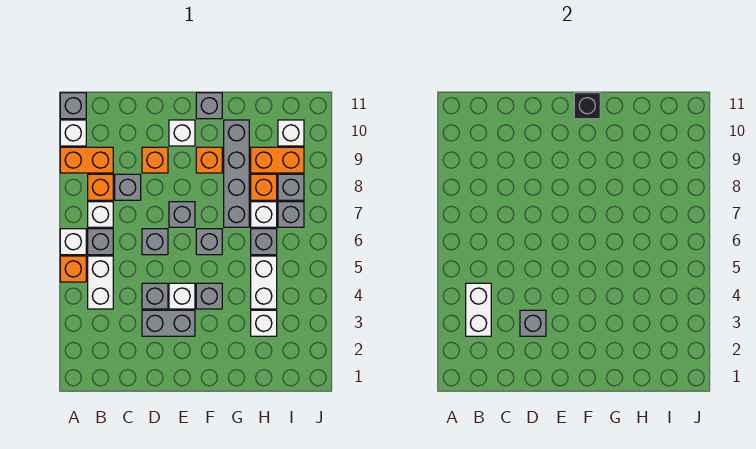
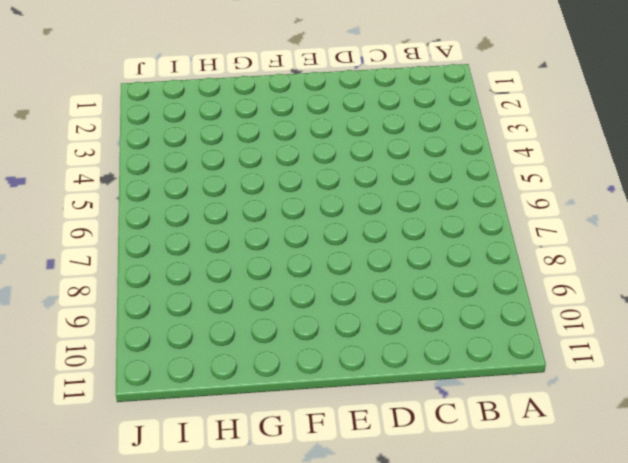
none -> orange brick A5 level 1
none -> white brick A6 level 1
none -> orange brick A9:B9 level 1
none -> white brick A10 level 1

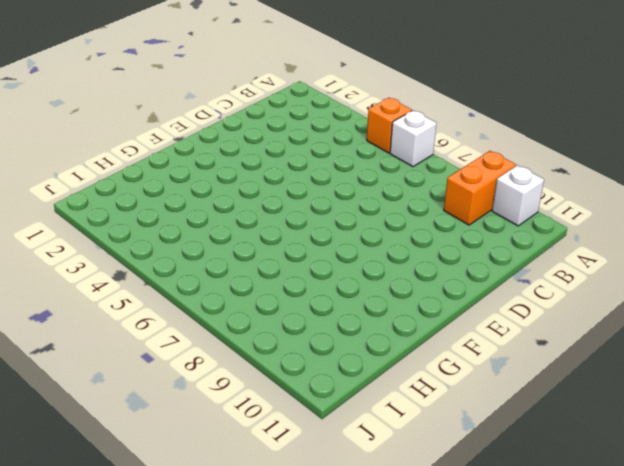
none -> grey brick A11 level 1
none -> white brick B4:B5 level 1
none -> grey brick B6 level 1
none -> white brick B7 level 1

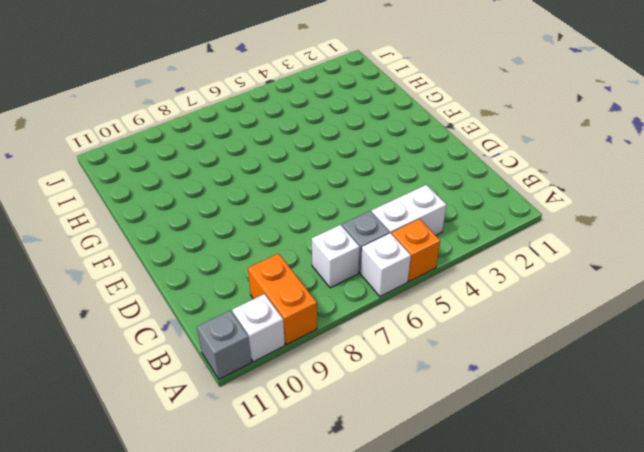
none -> orange brick B8 level 1
none -> grey brick C8 level 1
none -> grey brick D3:E3 level 1
none -> grey brick D4 level 1

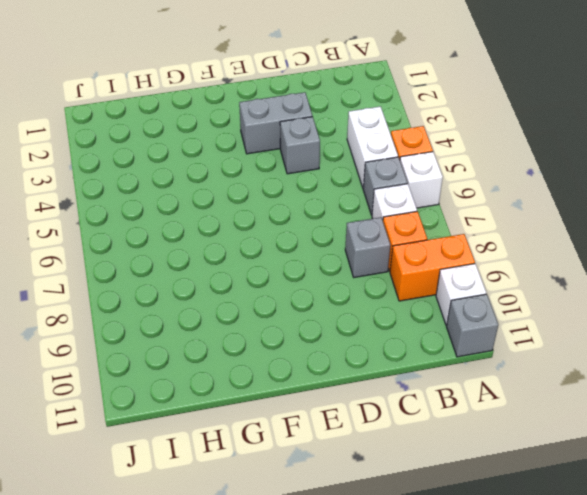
none -> grey brick D6 level 1
none -> orange brick D9 level 1
none -> white brick E4 level 1
none -> grey brick E7 level 1

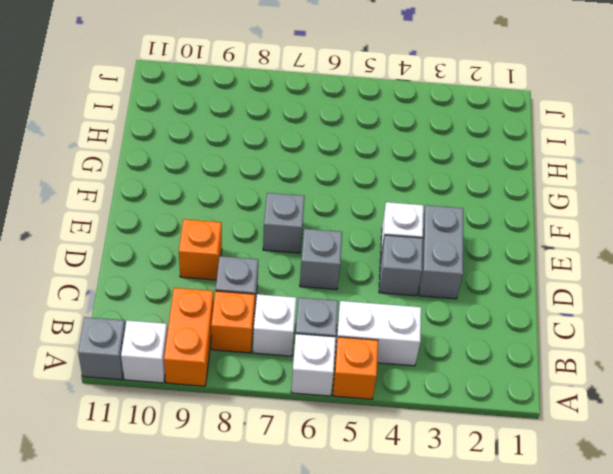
none -> white brick E10 level 1
none -> grey brick F4 level 1
none -> grey brick F6 level 1
none -> orange brick F9 level 1

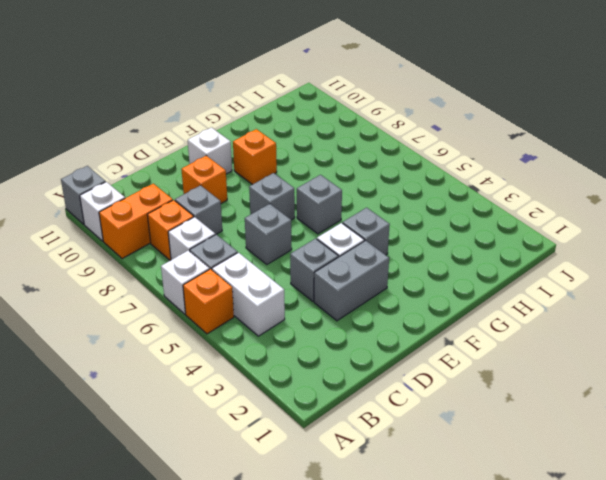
none -> grey brick F11 level 1
none -> grey brick G7:G10 level 1
none -> white brick H3 level 1
none -> white brick H4:H5 level 1

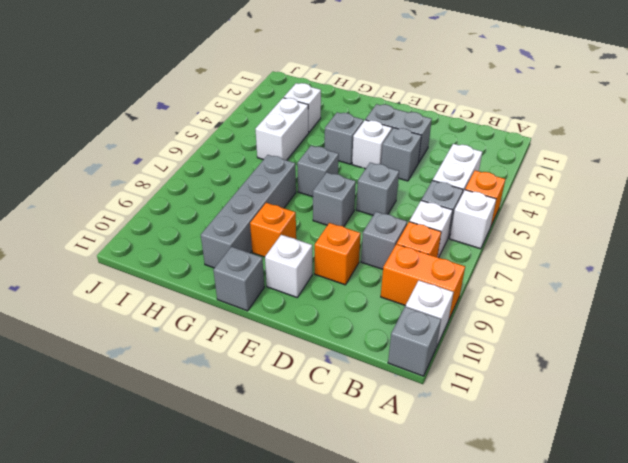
none -> grey brick H6 level 1
none -> white brick H7 level 1
none -> orange brick H8 level 1
none -> orange brick H9:I9 level 1

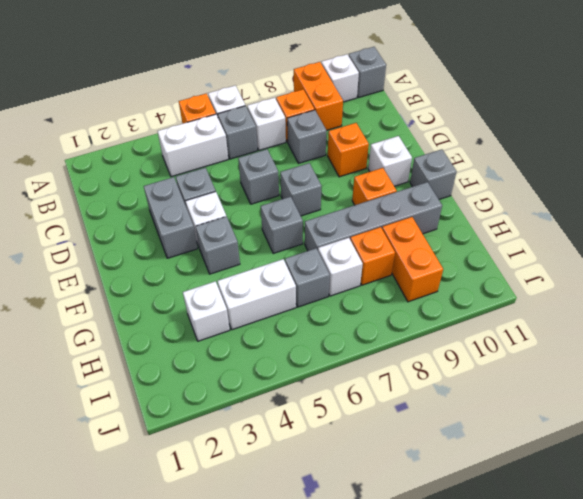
none -> grey brick I7 level 1
none -> grey brick I8 level 1
none -> white brick I10 level 1
none -> white brick B3:B4 level 2

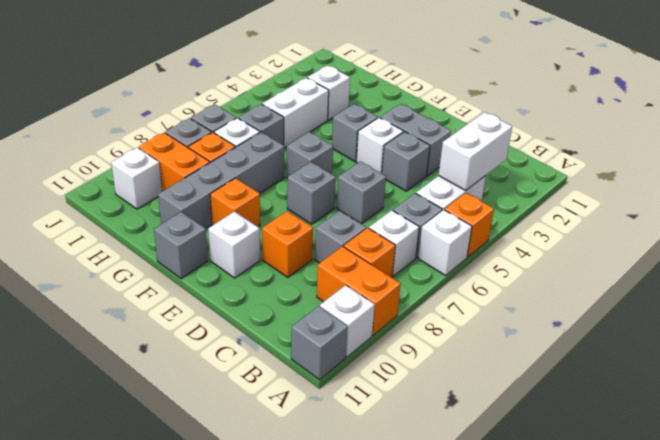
none -> grey brick D3 level 2
none -> black brick F11 level 2

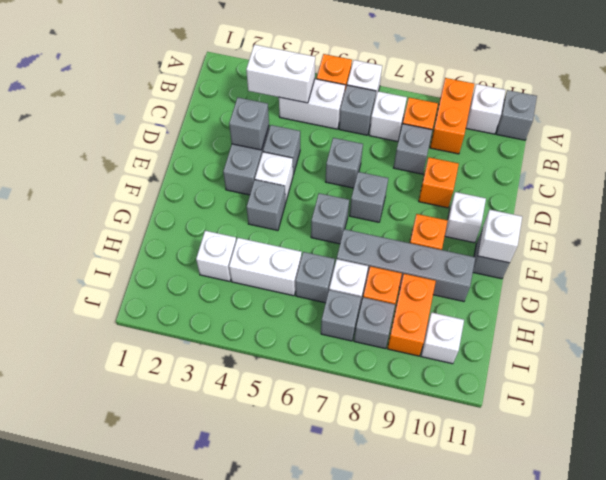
white brick F11 level 2 -> black brick F11 level 2

